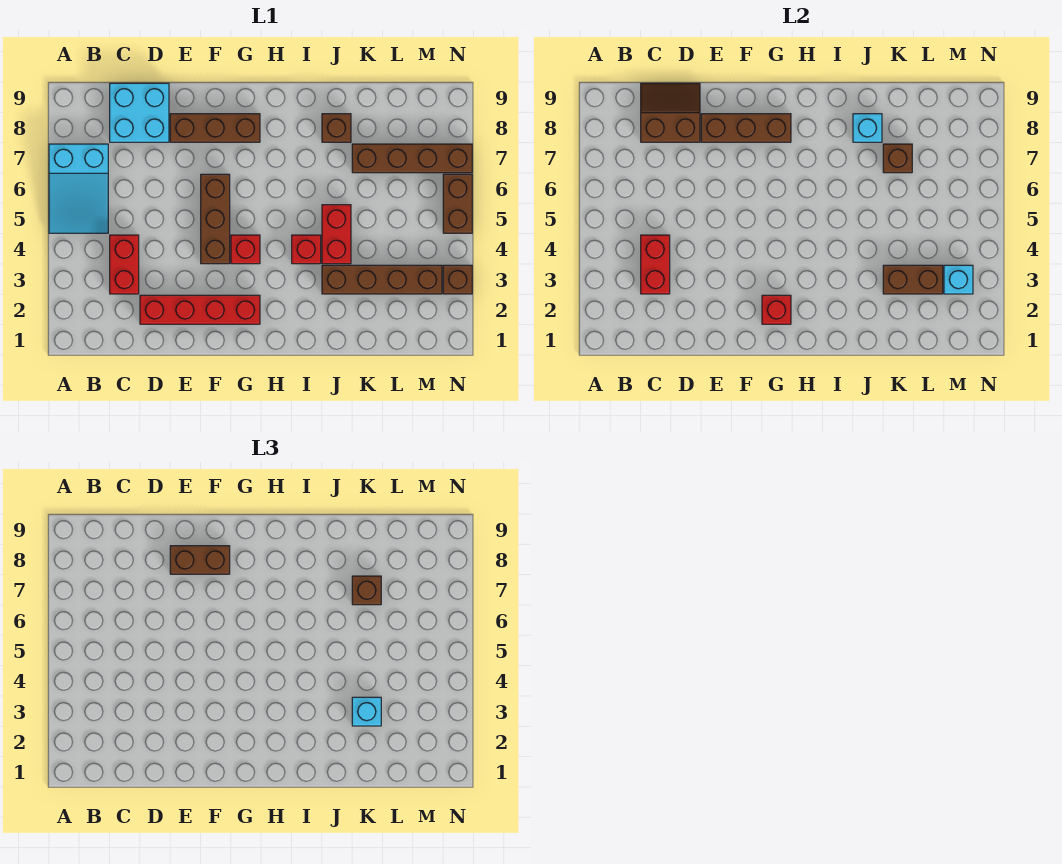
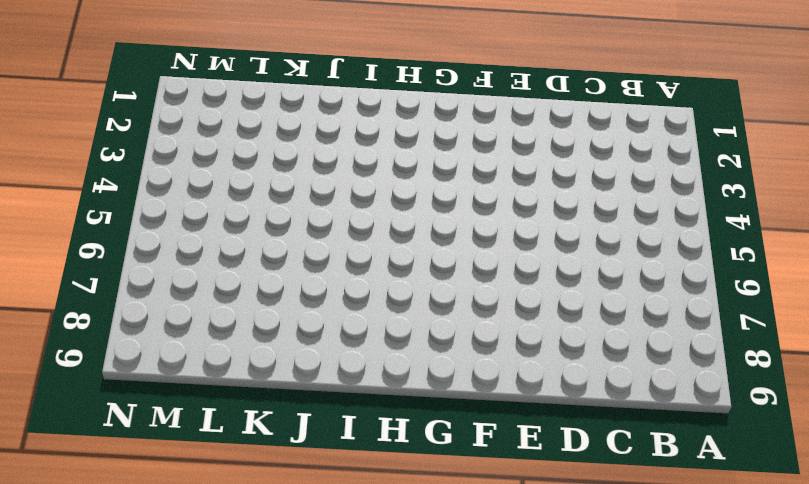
none -> cyan slope A5:B7 level 1 top 7
none -> red brick C3:C4 level 1
none -> cyan brick C8:D9 level 1

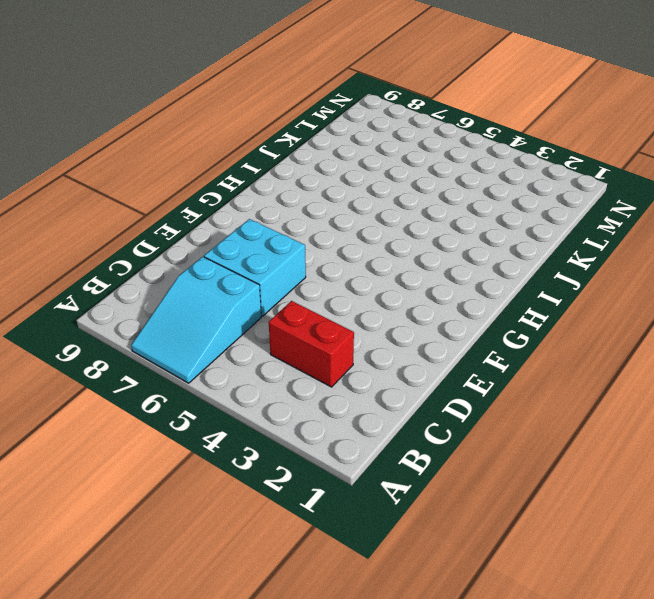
cyan slope A6:C7 level 1 top C -> cyan slope A5:B7 level 1 top 7
cyan brick D6:E7 level 1 -> cyan brick C8:D9 level 1
none -> red brick D2:G2 level 1
none -> brown brick E8:G8 level 1
none -> brown brick F4:F6 level 1

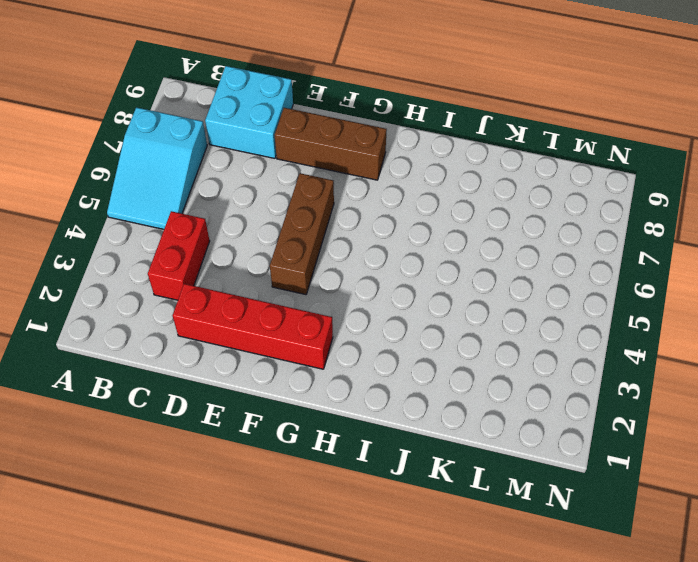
none -> red brick G4 level 1
none -> red brick I4 level 1
none -> brown brick J3:M3 level 1

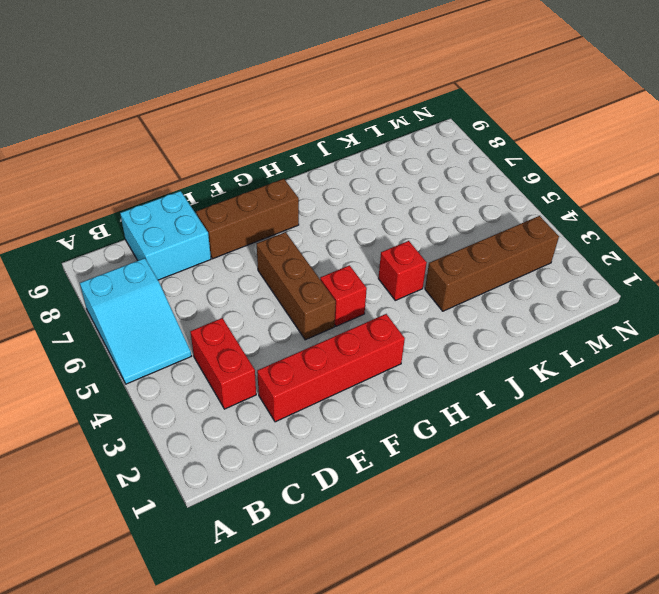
none -> red brick J4:J5 level 1
none -> brown brick J8 level 1
none -> brown brick K7:N7 level 1

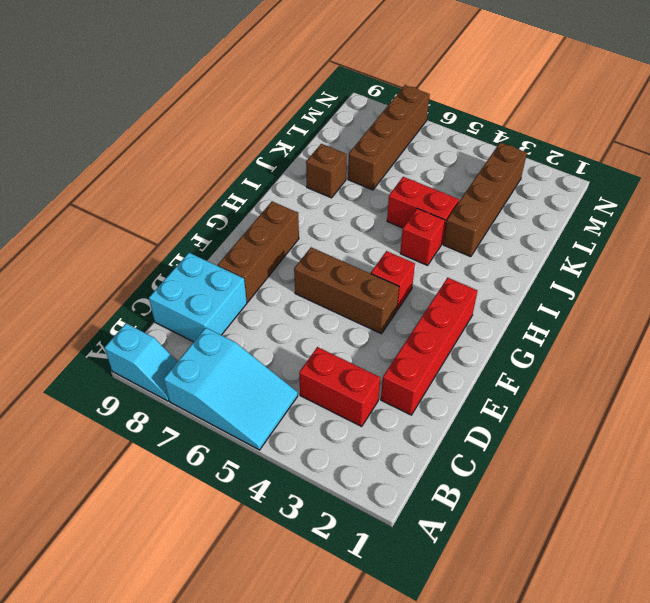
cyan slope A8:A9 level 1 top 9 -> none
none -> brown brick N3 level 1
none -> brown brick N5:N6 level 1
none -> red brick C3:C4 level 2

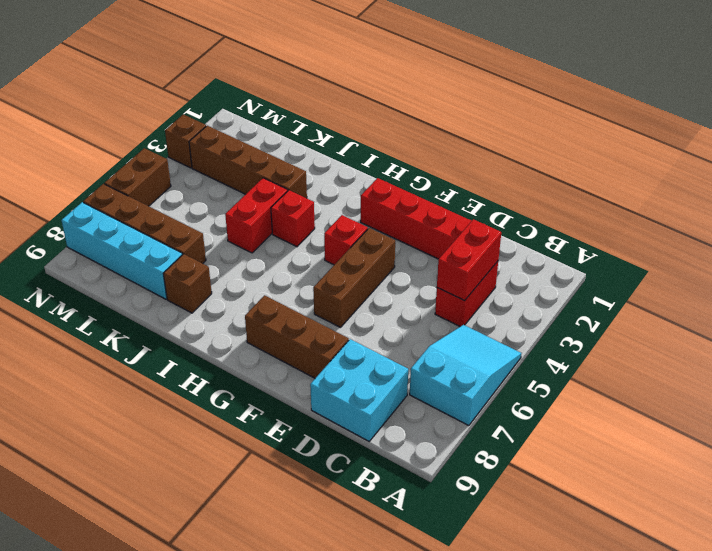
cyan brick K8:N8 level 1 -> none
none -> brown slope C8:D9 level 2 top 8
none -> brown brick E8:G8 level 2
none -> red brick G2 level 2

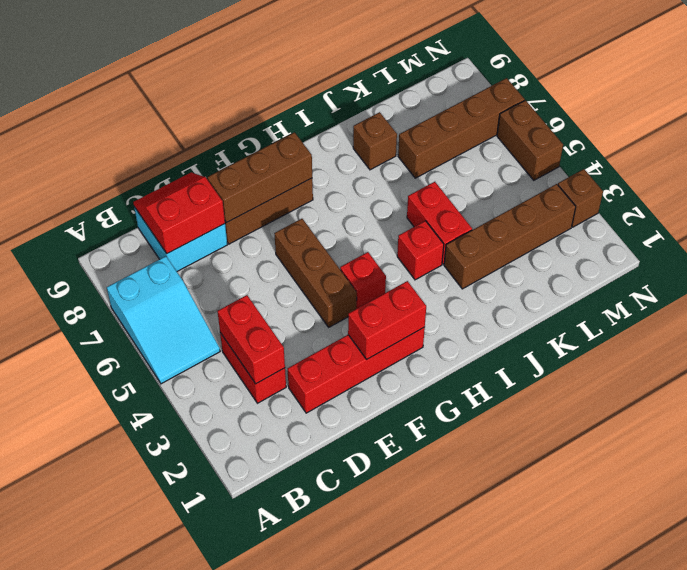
red slope C8:D9 level 2 top 8 -> brown slope C8:D9 level 2 top 8
red brick F2:G2 level 2 -> red brick G2 level 2
none -> cyan brick J8 level 2
none -> brown brick K3:L3 level 2
none -> brown brick K7 level 2

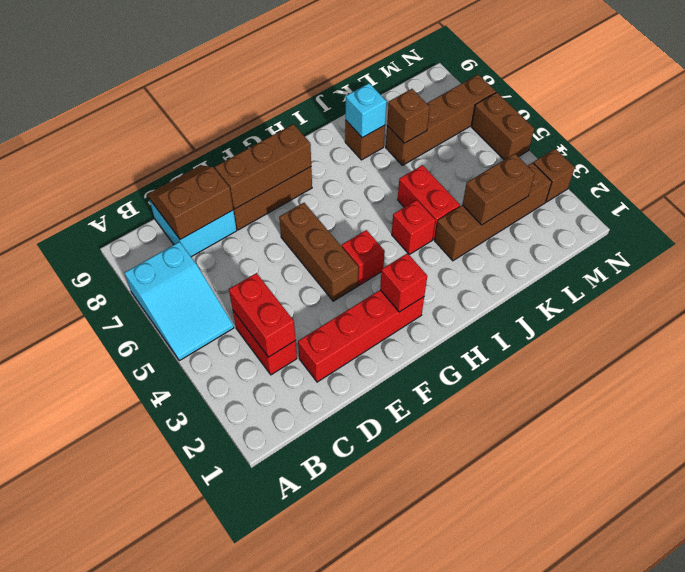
none -> cyan brick M3 level 2
none -> brown brick E8:F8 level 3
none -> cyan brick K3 level 3

